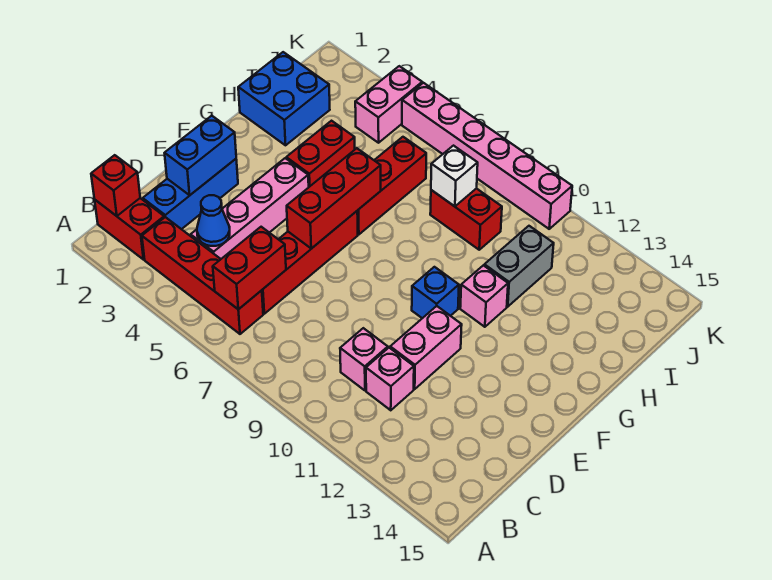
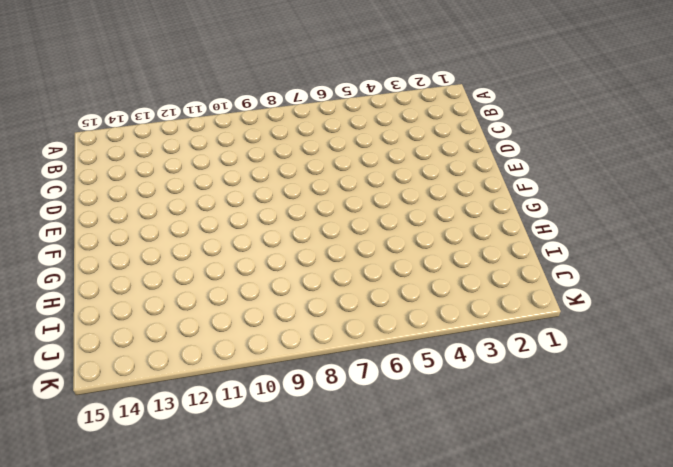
none -> red brick B1:B2 level 1
none -> red brick B3:B6 level 1
none -> blue brick C2:E2 level 1

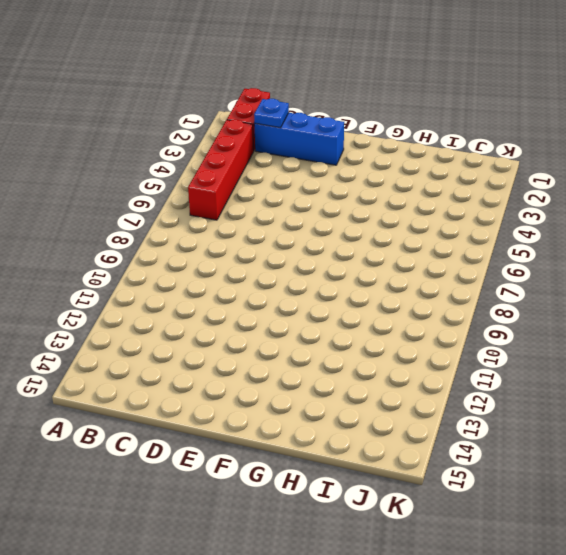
blue plate C2 level 2 -> none
none -> pink brick C4:F4 level 1
none -> red brick C6:F6 level 1
none -> pink brick C10 level 1

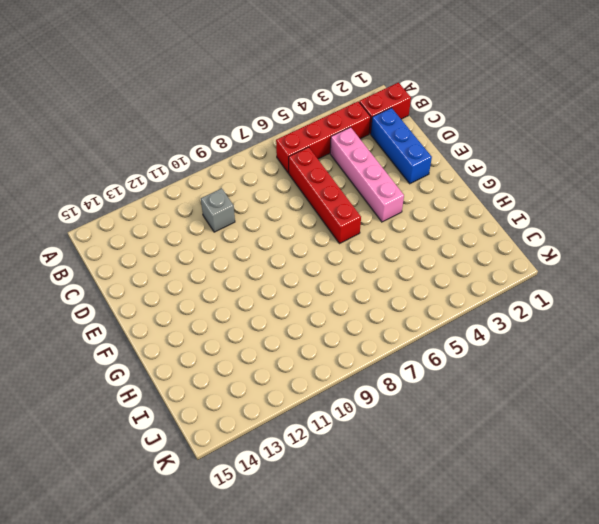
grey brick C10 level 1 -> pink brick C10 level 1
none -> pink brick C11 level 1
none -> pink brick D11:E11 level 1
none -> blue brick F10 level 1

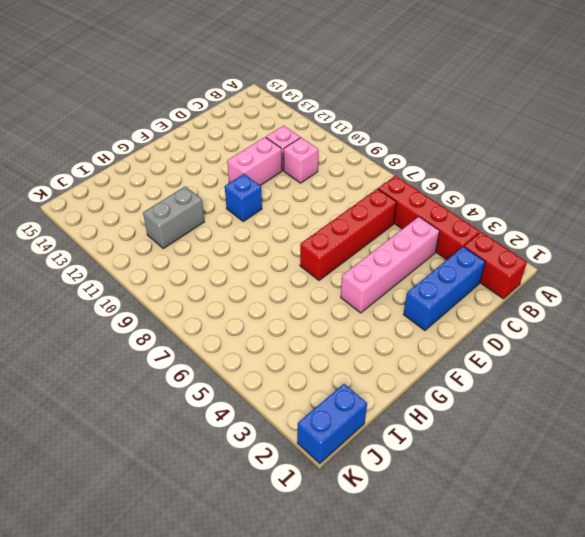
blue brick J1:K1 level 1 -> blue brick D2:E2 level 2
none -> red brick G4:H4 level 1
none -> red brick G6:I6 level 1
none -> pink brick G11 level 1

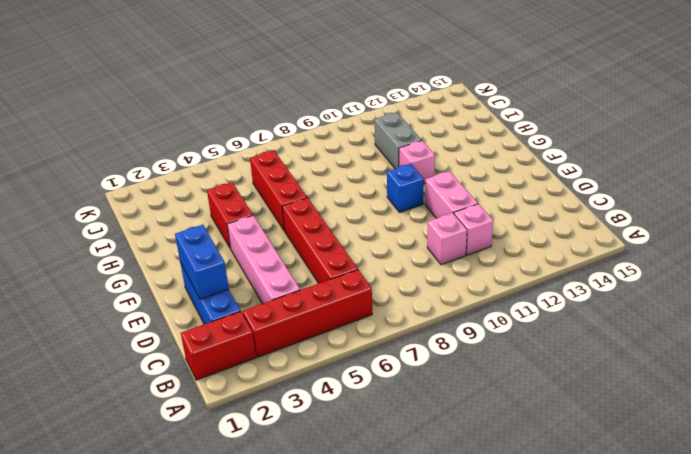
none -> blue brick H1:I2 level 1
none -> red brick I8:I9 level 1
none -> pink brick J4:K4 level 1

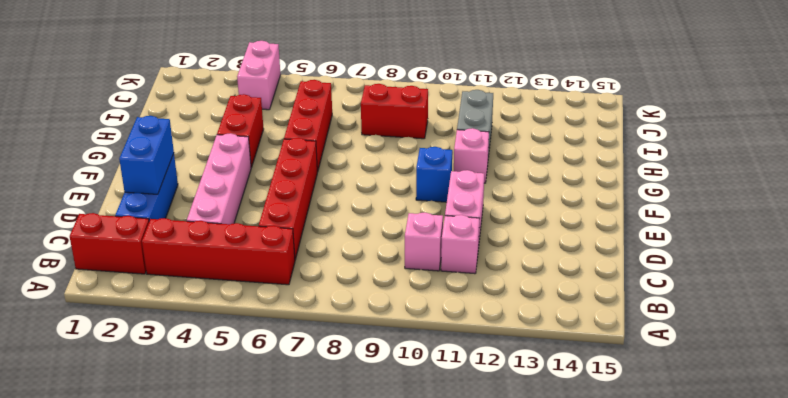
none -> blue brick H1:I2 level 1
none -> pink brick K5:K10 level 1
none -> red brick B1 level 2

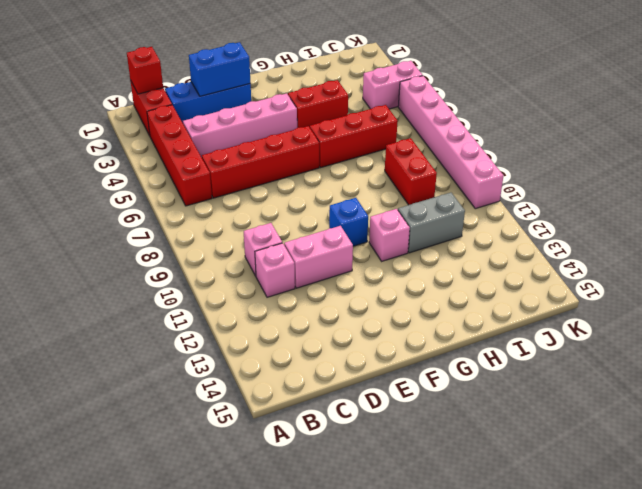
none -> blue brick H1:I2 level 1
none -> red brick B6:C6 level 2
none -> blue cone C4 level 2

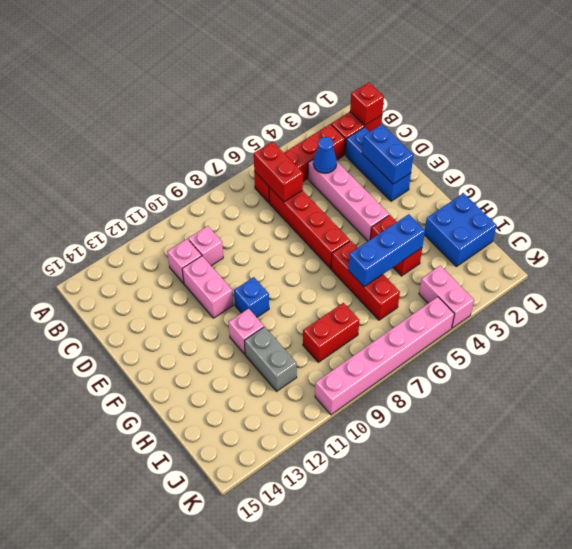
blue brick H4:H6 level 2 -> none
none -> red brick E6:G6 level 2
none -> white brick I8 level 2

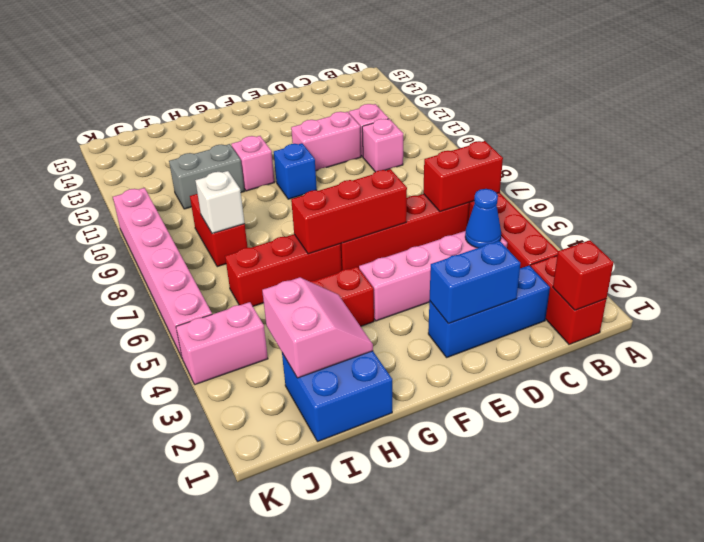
pink slope H2:I3 level 2 top I -> none

